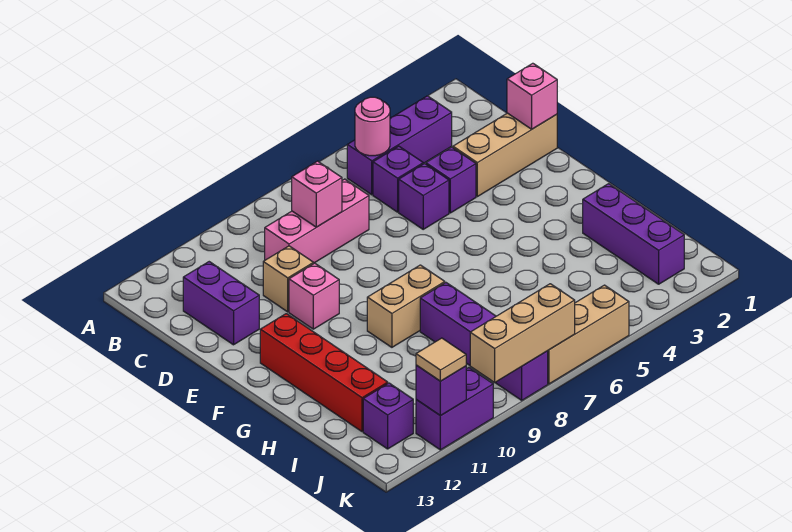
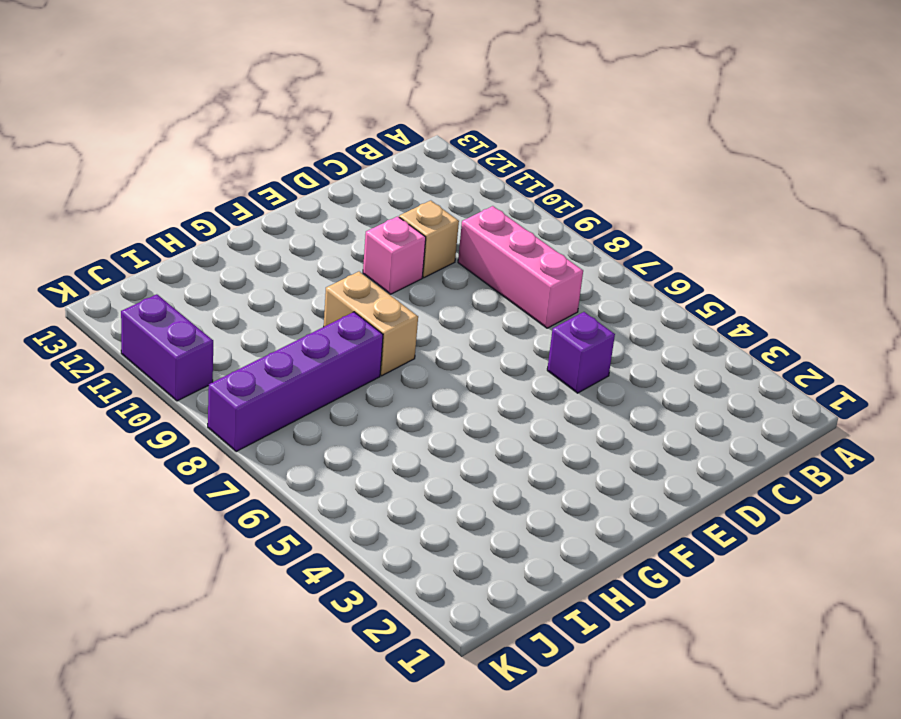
none -> purple brick B3:B5 level 1
none -> purple brick C5 level 1
none -> purple brick C12:D12 level 1

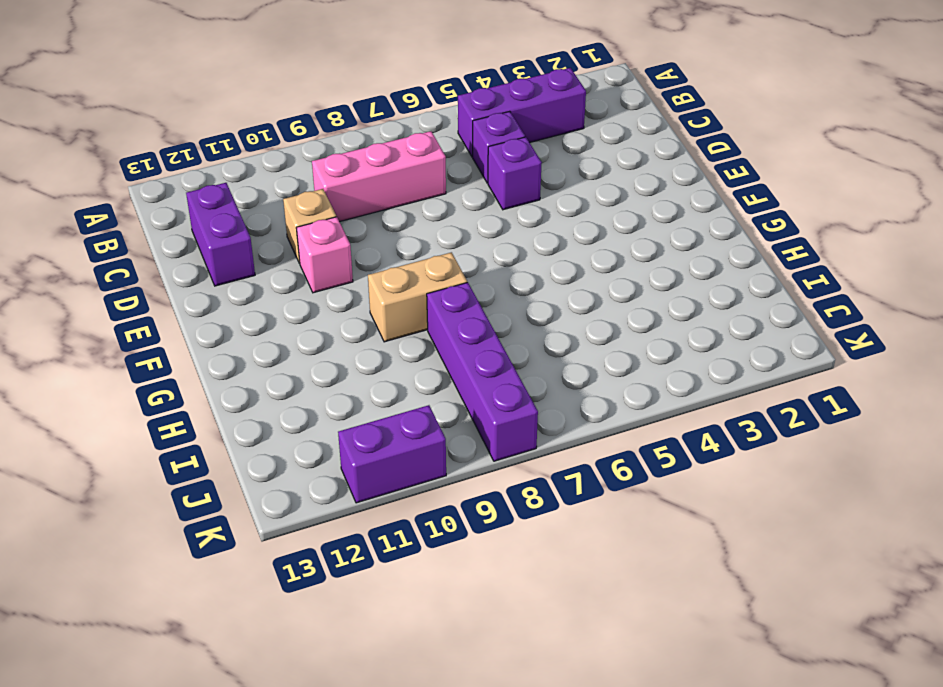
none -> tan brick D1:D3 level 1
none -> purple brick D4 level 1
none -> red brick F12:I12 level 1

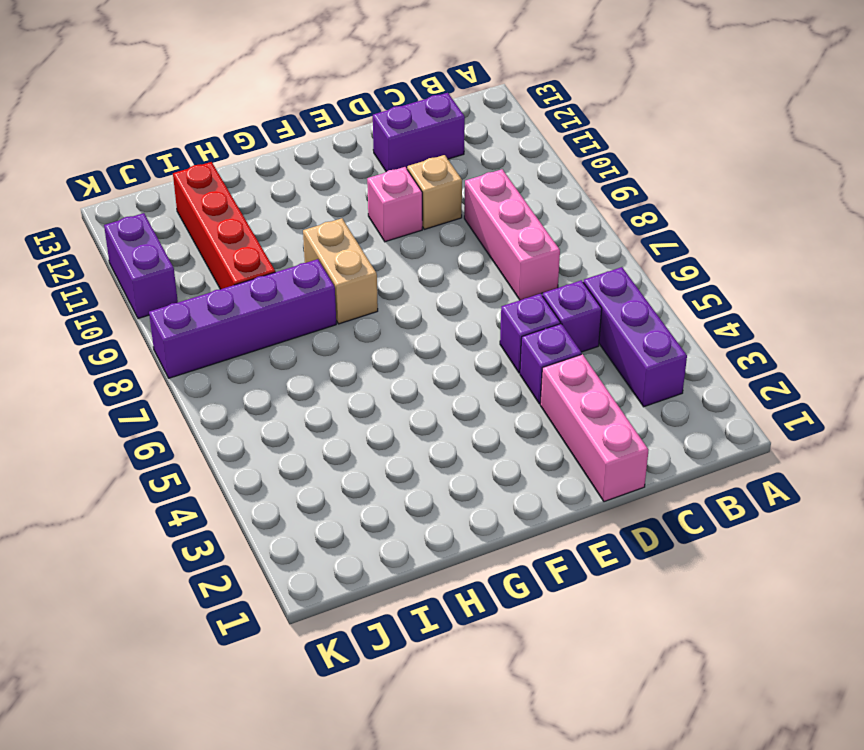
pink brick D1:D3 level 1 -> tan brick D1:D3 level 1
red brick I9:I12 level 1 -> red brick F12:I12 level 1
none -> purple brick H2:J2 level 1
none -> purple brick J12 level 1
none -> tan brick K5:K7 level 1

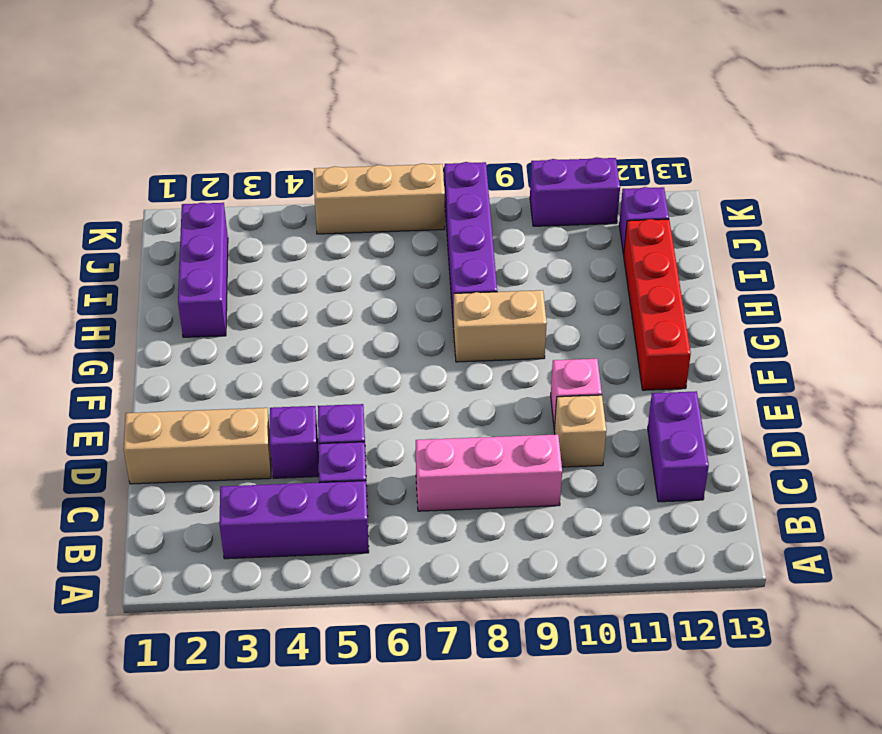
none -> pink round brick B5 level 2
none -> pink brick C8 level 2
none -> pink brick D1 level 2

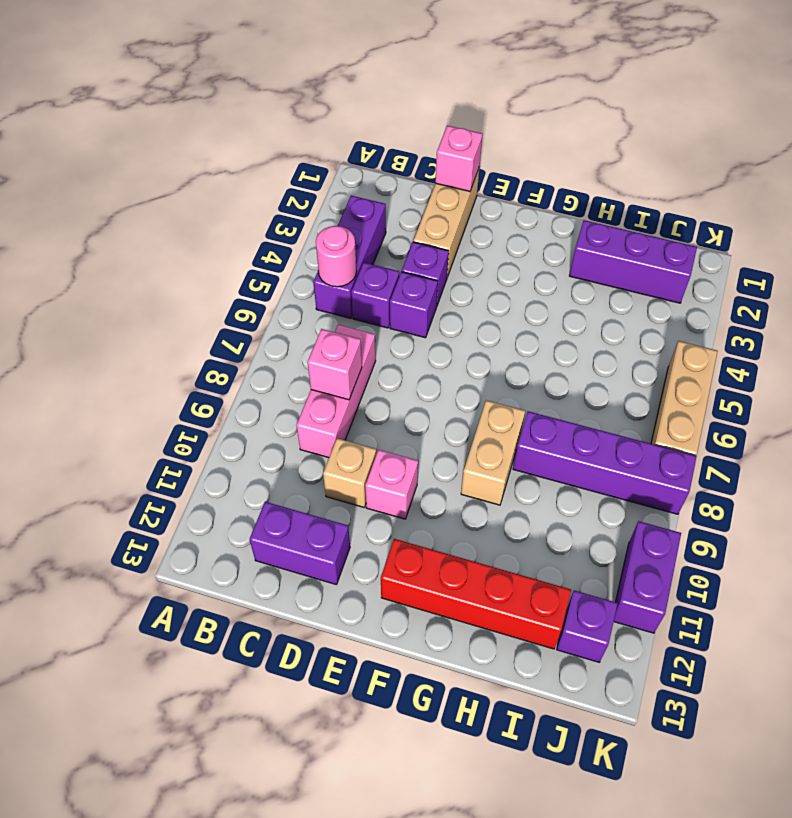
none -> tan brick K7:K9 level 2
none -> purple brick K11 level 2
none -> tan tile K11 level 3

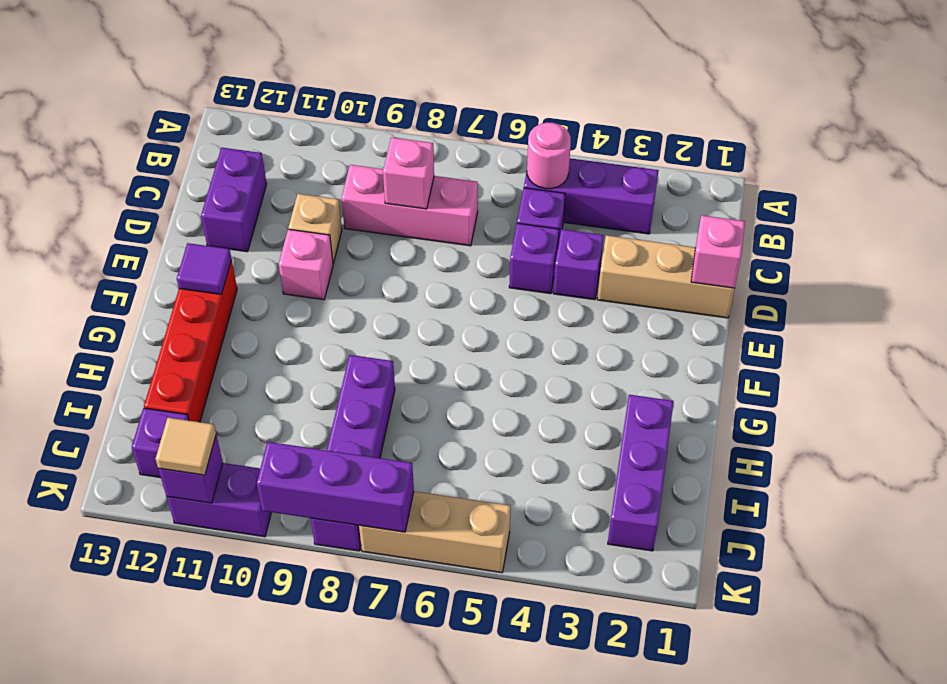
purple tile F12 level 2 -> none
purple brick K7:K9 level 2 -> tan brick K7:K9 level 2
none -> tan brick G8:G9 level 1

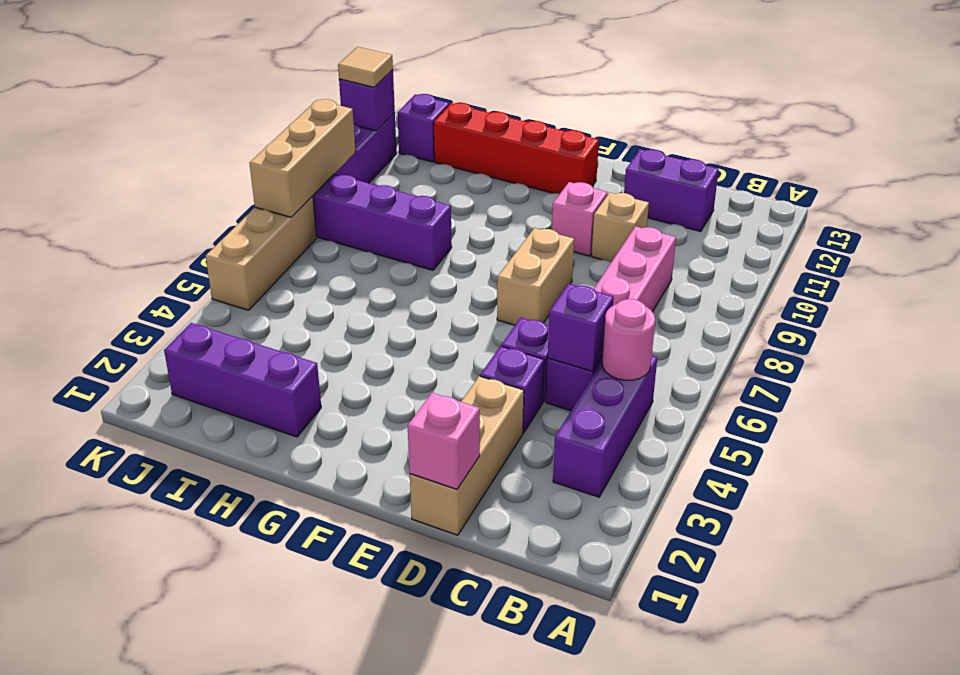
purple brick C5 level 2 -> none
tan brick E7:E8 level 1 -> tan brick G8:G9 level 1
none -> pink brick C8 level 2

